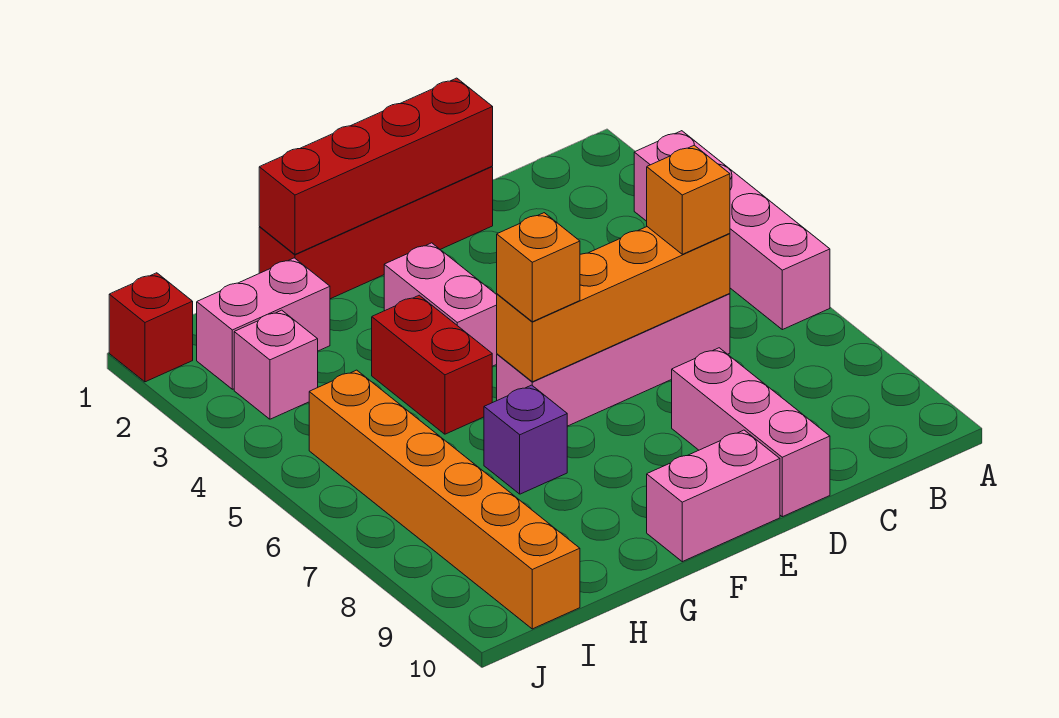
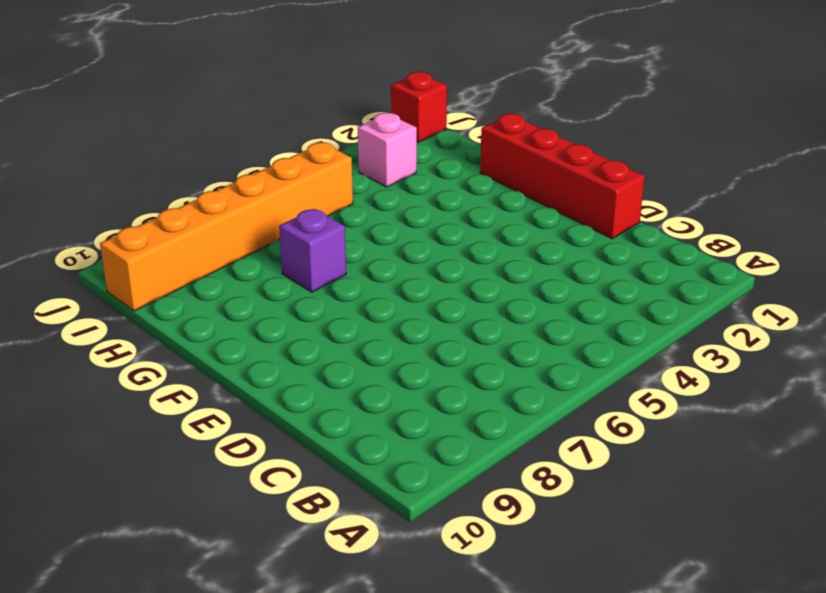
none -> pink brick A3:A6 level 1
none -> pink brick C6:F6 level 1
none -> pink brick D8:D10 level 1

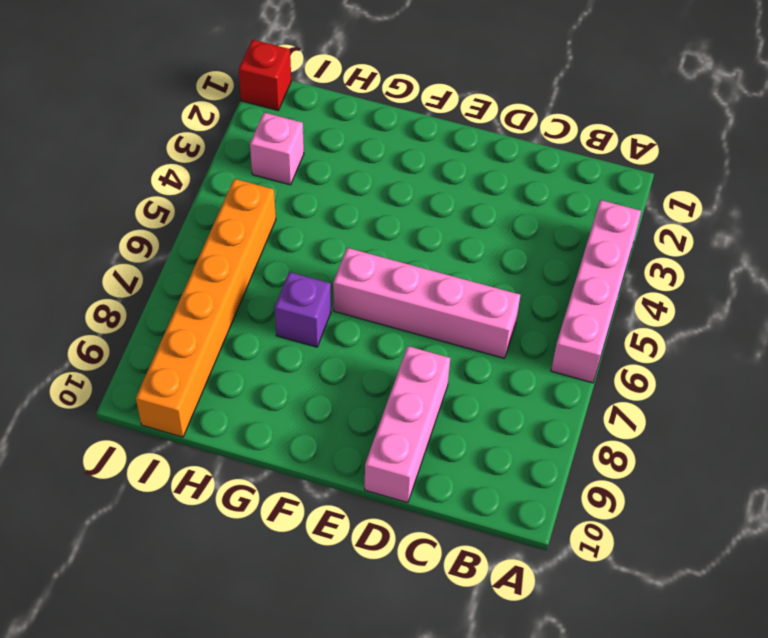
none -> red brick D1:G1 level 1
none -> pink brick E10:F10 level 1
none -> pink brick F3:F4 level 1

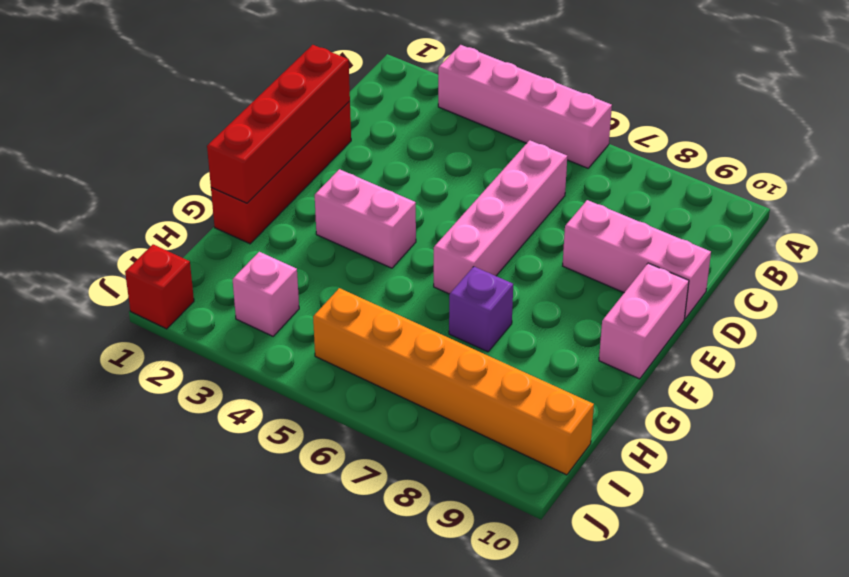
none -> red brick G4:G5 level 1
none -> pink brick H2:I2 level 1
none -> orange brick C6:F6 level 2

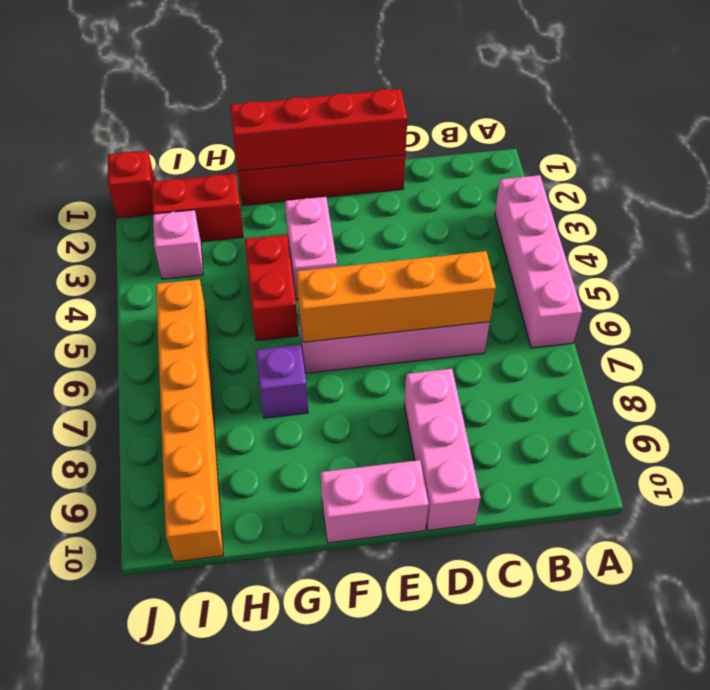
red brick H2:I2 level 1 -> pink brick H2:I2 level 1
none -> orange brick C6 level 3
none -> orange brick F6 level 3

